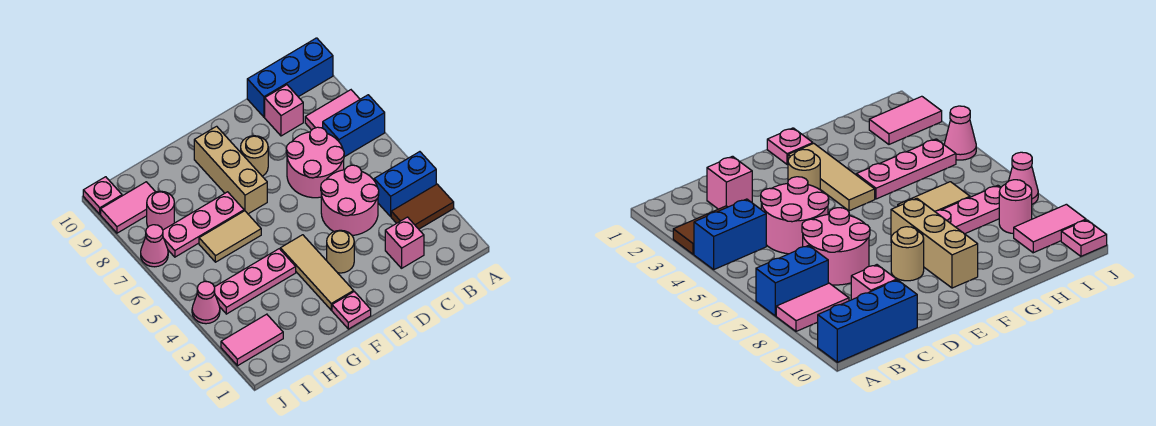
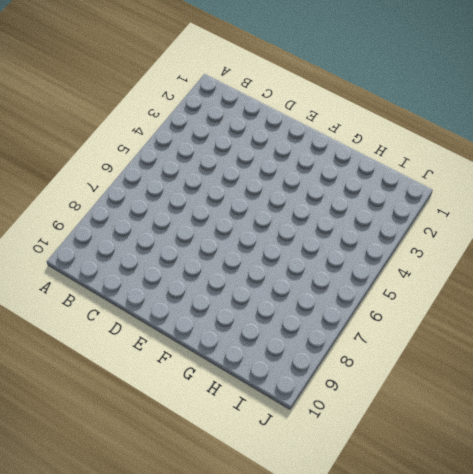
none -> brown tile A3:B3 level 1
none -> blue brick A4:B4 level 1
none -> blue brick A7:B7 level 1

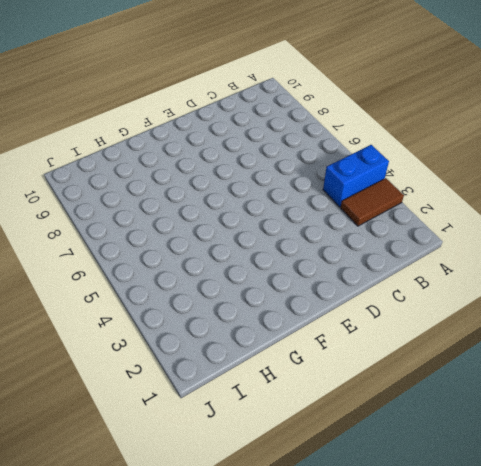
none -> blue brick A7:B7 level 1
none -> pink tile A8:B8 level 1
none -> blue brick A10:C10 level 1

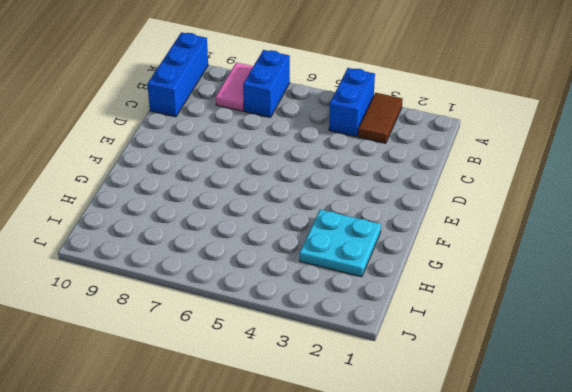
cyan plate G2:H3 level 1 -> none
none -> pink brick C2 level 1
none -> pink round brick C4:D5 level 1
none -> pink round brick C6:D7 level 1

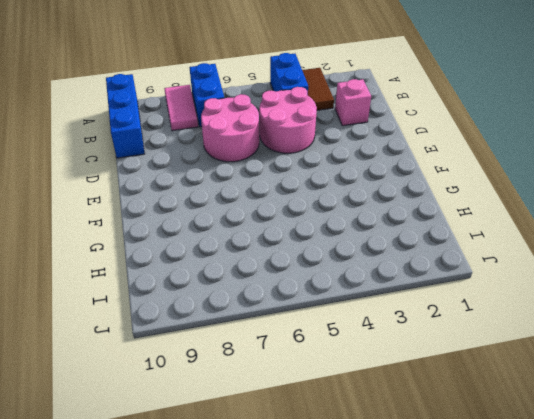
none -> pink brick C9 level 1
none -> tan round brick E3 level 1
none -> tan round brick E8 level 1

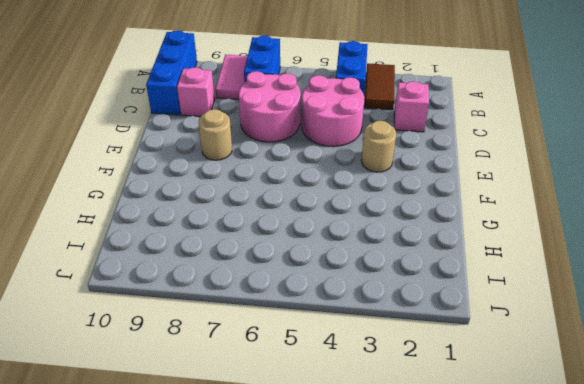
none -> pink plate F1 level 1
none -> tan tile F2:F4 level 1
none -> tan brick F7:F9 level 1

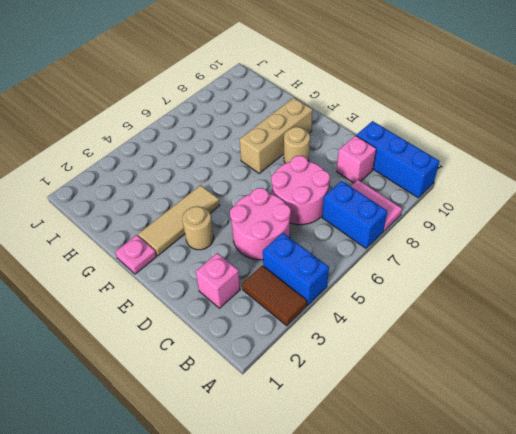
none -> pink plate G4:I4 level 1
none -> tan tile G6:H6 level 1
none -> pink plate G7:I7 level 1

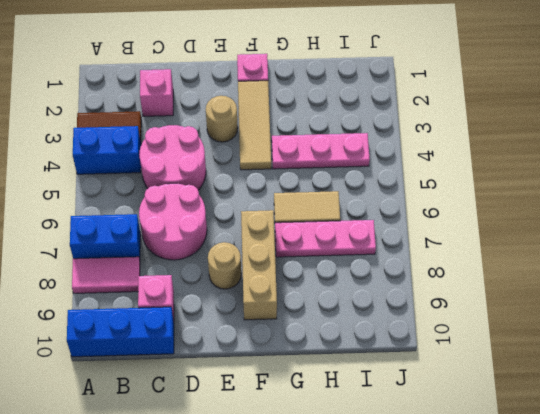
none -> pink tile I2:J2 level 1
none -> pink round brick I8 level 1
none -> pink tile I9:J9 level 1

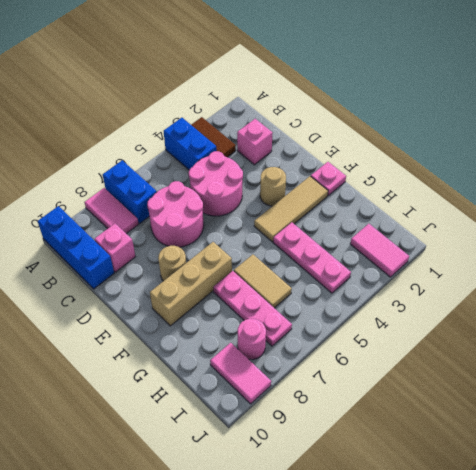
none -> pink cone J4 level 1
none -> pink cone J7 level 1
none -> pink plate J10 level 1

